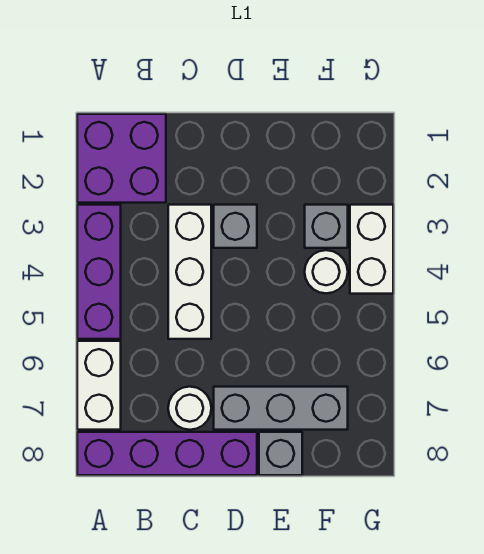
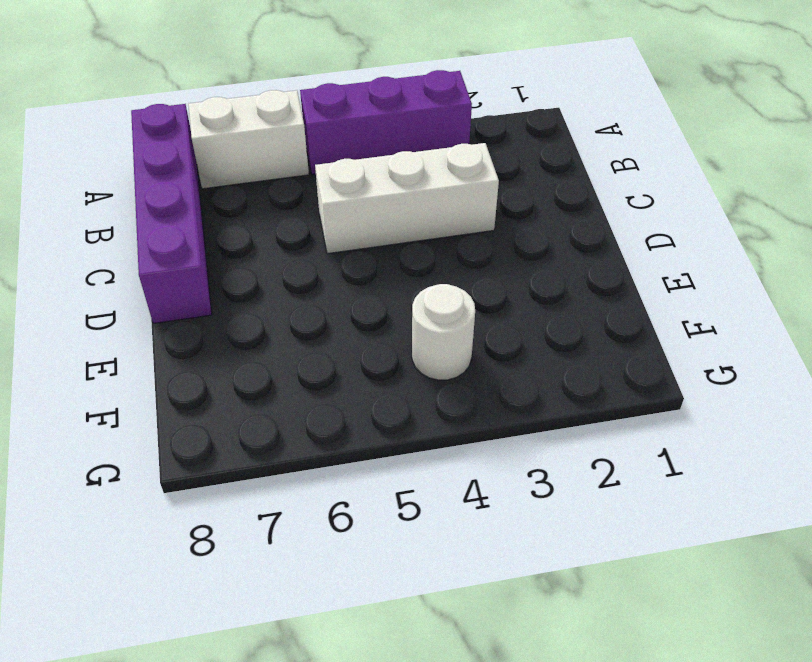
none -> purple brick A1:B2 level 1
none -> white round brick C7 level 1
none -> grey brick D3 level 1

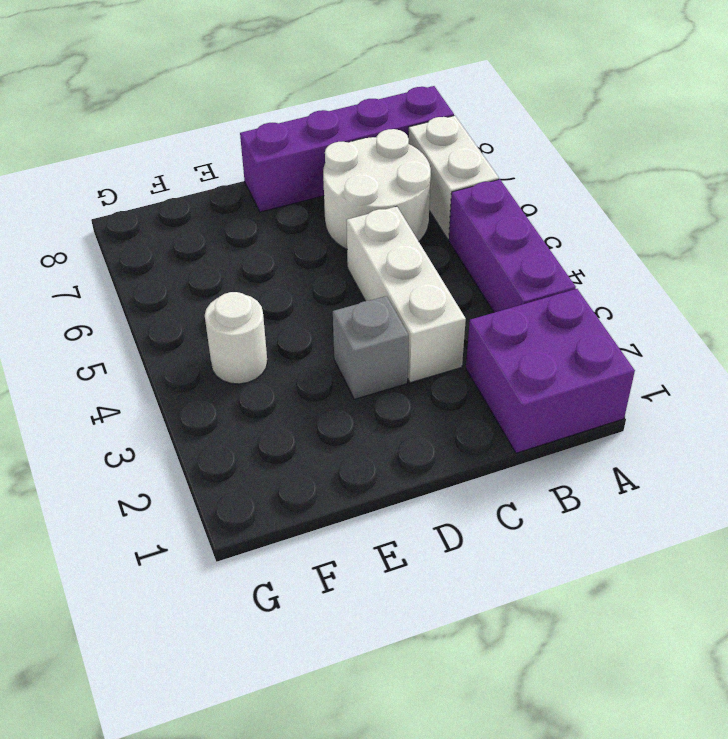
white round brick B6:C7 level 1 -> white round brick C7 level 1
none -> grey brick D7:F7 level 1
none -> grey brick E8 level 1
none -> grey brick F3 level 1

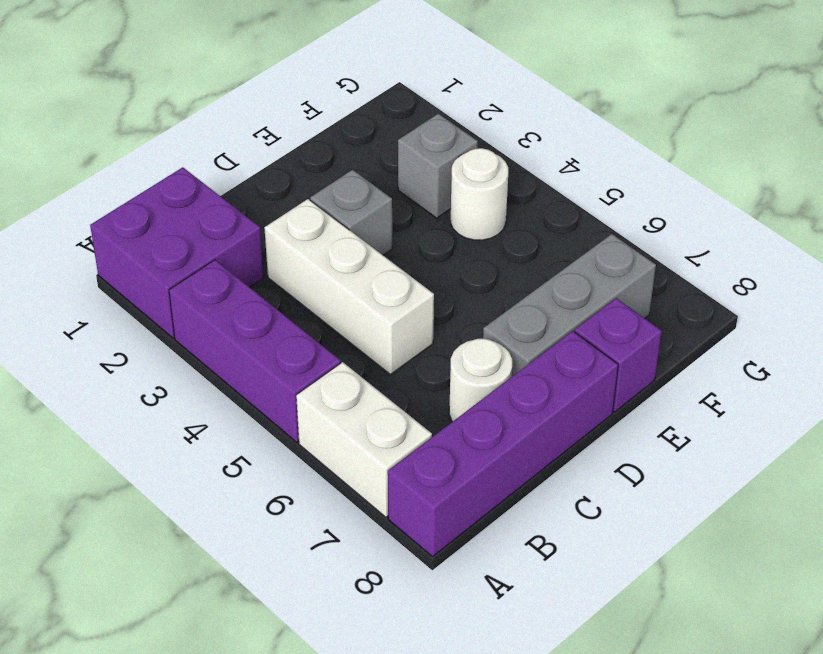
purple brick E8 level 1 -> grey brick E8 level 1
none -> white brick G3:G4 level 1

